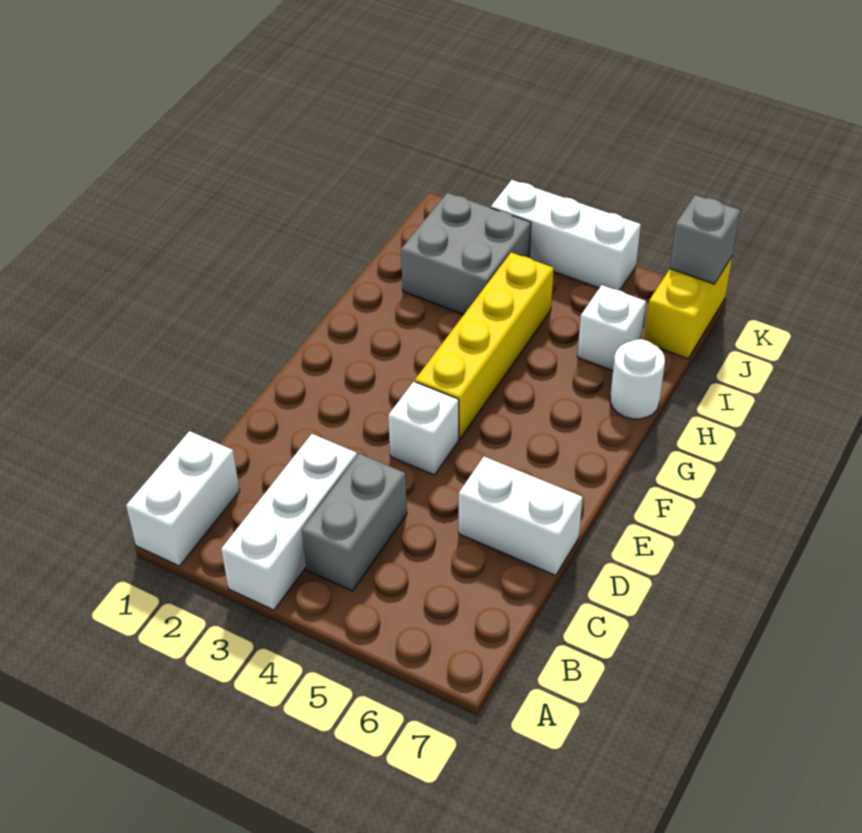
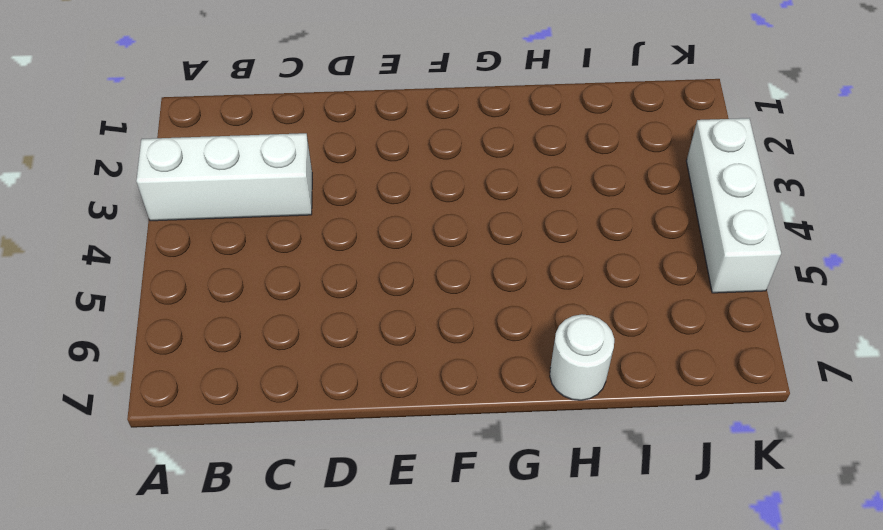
none -> white brick A1:B1 level 1
none -> grey brick B4:C4 level 1
none -> white brick D6:D7 level 1

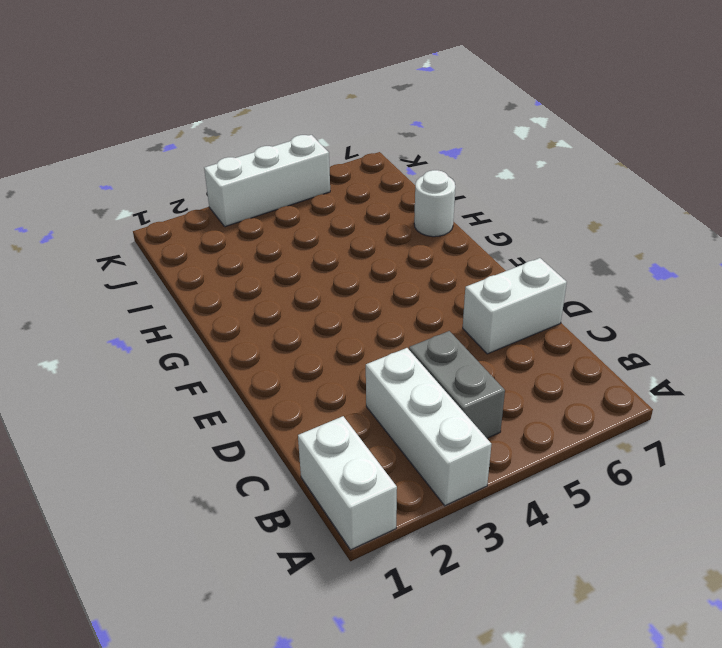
none -> white brick E4 level 1
none -> yellow brick F4:I4 level 1
none -> grey brick I2:J3 level 1

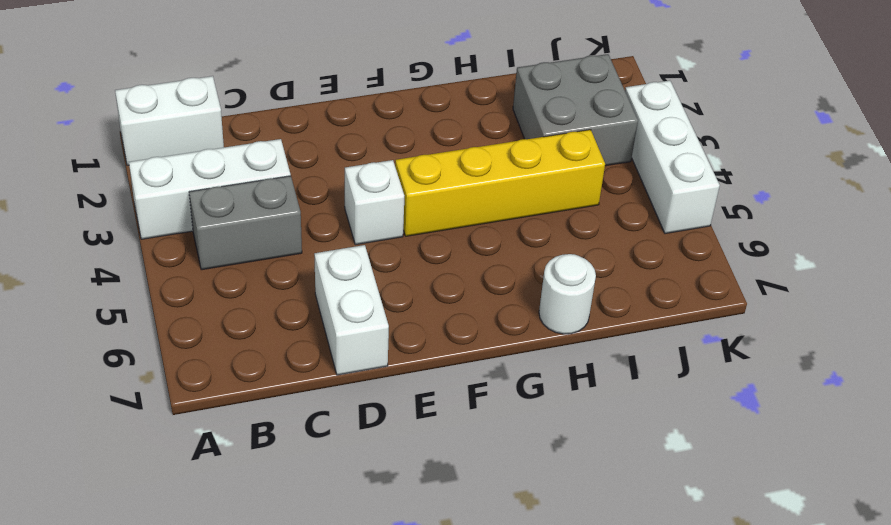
none -> white brick I6 level 1
none -> yellow brick J7:K7 level 1
none -> grey brick K7 level 2

